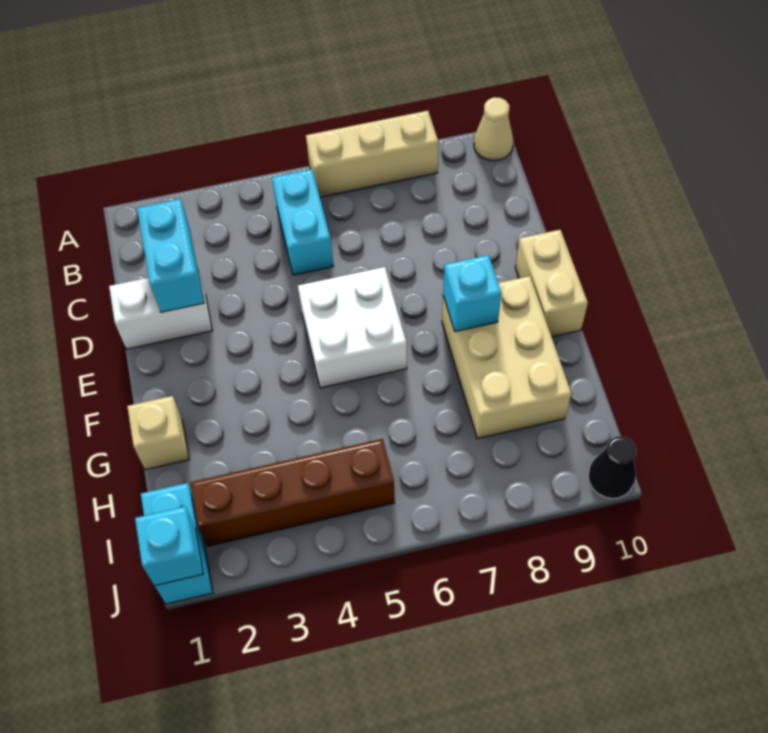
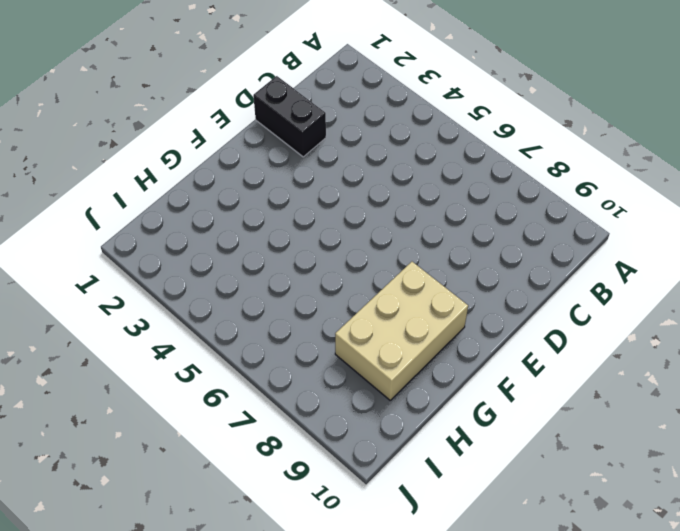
black brick D1:D2 level 1 -> white brick D1:D2 level 1
none -> tan brick A6:A8 level 1
none -> tan cone A10 level 1
none -> cyan brick B5:C5 level 1

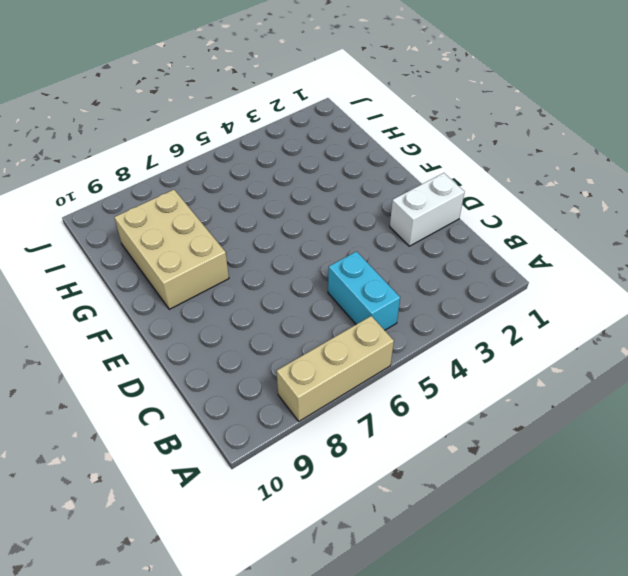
none -> tan cone A10 level 1
none -> white brick E5:F6 level 1
none -> tan brick E10:F10 level 1

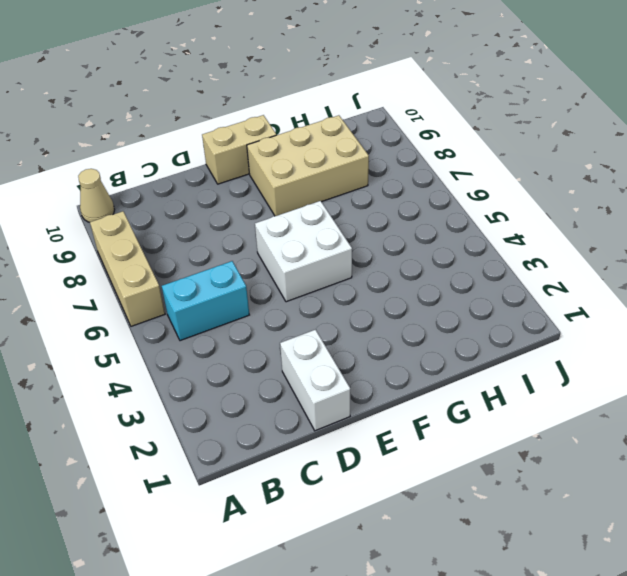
none -> tan brick G1 level 1
none -> cyan brick I1:J1 level 1
none -> brown brick I2:I5 level 1

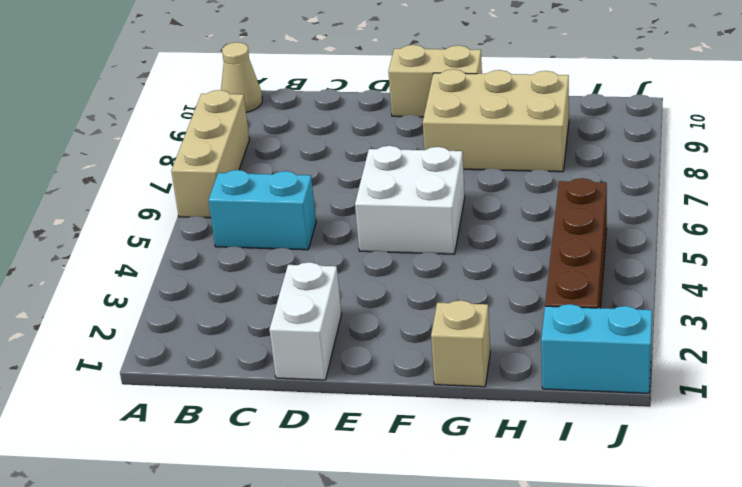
none -> black cone J10 level 1
none -> cyan brick C2:D2 level 2
none -> cyan brick F8 level 2

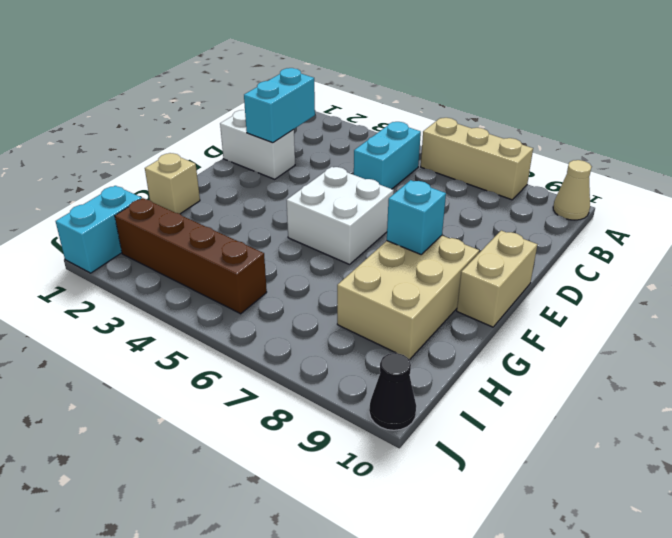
none -> cyan brick J1 level 2

